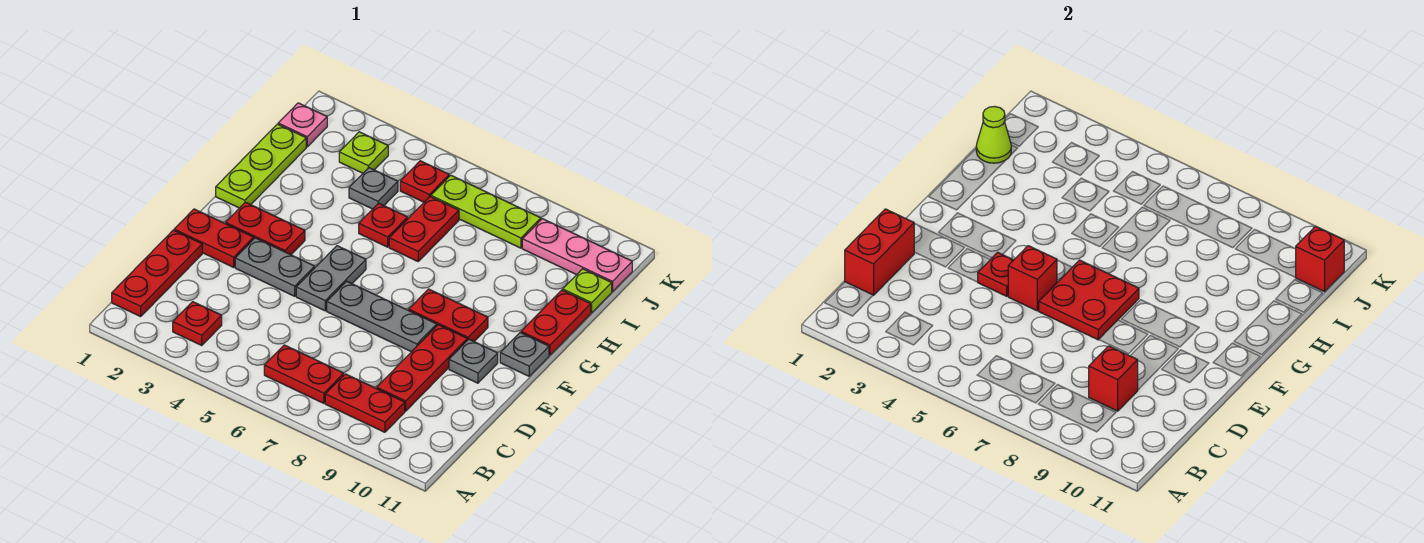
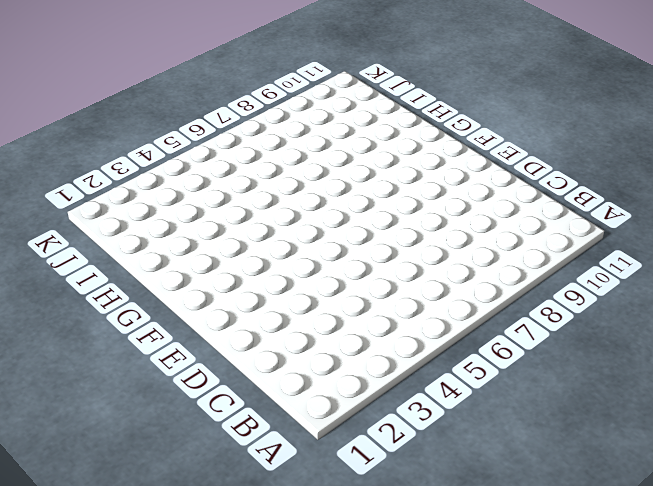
none -> red plate B1:D1 level 1
none -> red plate B3 level 1
none -> red plate B6:B7 level 1
none -> red plate B8:B9 level 1

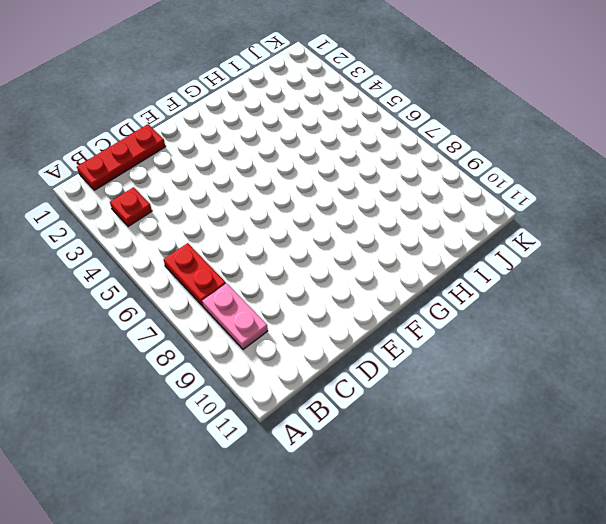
pink plate B8:B9 level 1 -> red plate B8:B9 level 1
none -> red plate C9:E9 level 1
none -> red plate E1:E2 level 1
none -> grey plate E3:E4 level 1
none -> grey plate E5:F5 level 1

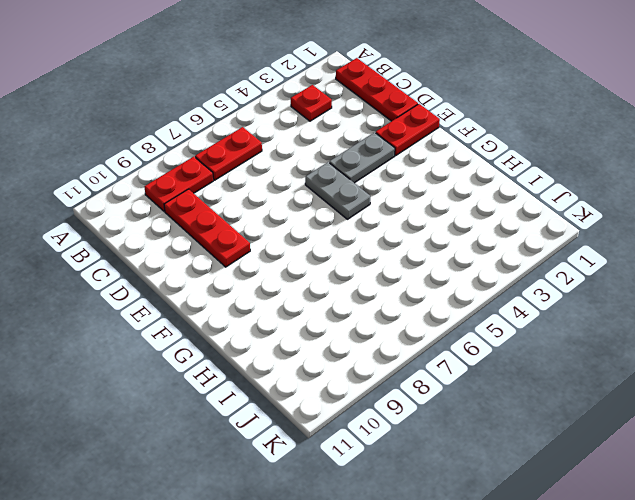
none -> grey plate E6:E8 level 1
none -> grey plate E10 level 1
none -> red plate F2:F3 level 1
none -> red plate F8:F9 level 1

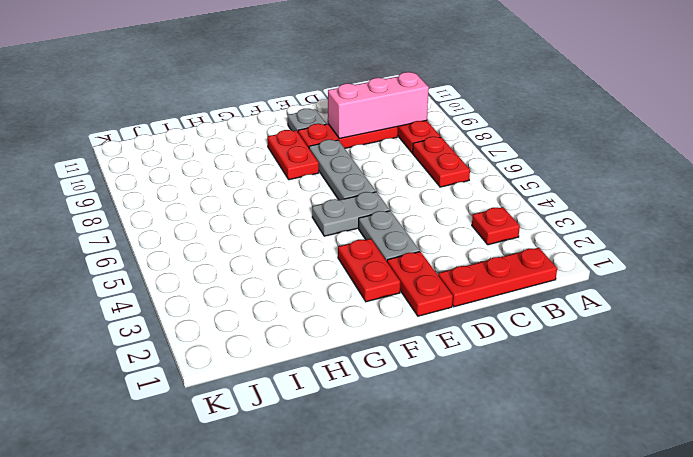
pink brick B9:D9 level 2 -> red brick C9 level 2
none -> grey plate F11 level 1
none -> lime plate G1:I1 level 1
none -> red plate G11:H11 level 1
none -> red plate H5 level 1

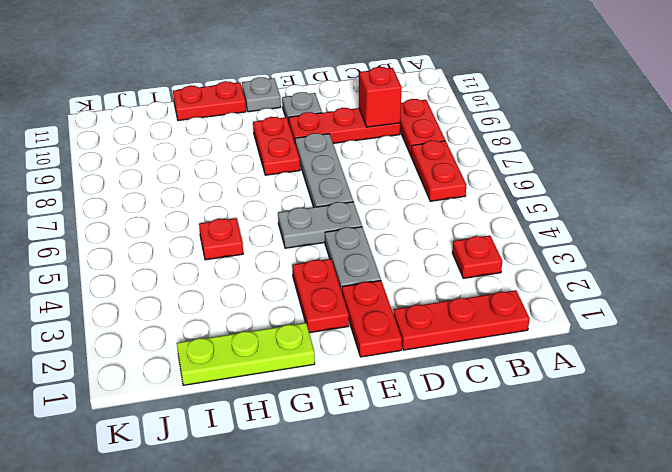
none -> red plate H6:I6 level 1
none -> grey plate I4 level 1
none -> lime plate I11 level 1
none -> pink plate J1 level 1

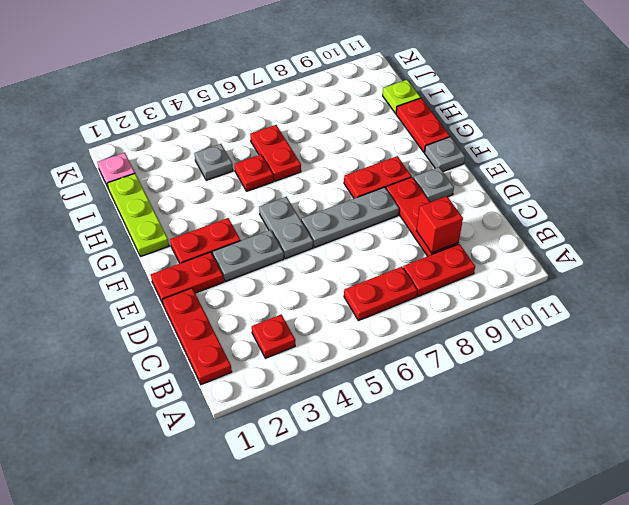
none -> lime plate J3 level 1
none -> red plate J5 level 1
none -> lime plate J6:J8 level 1
none -> pink plate J9:J11 level 1

